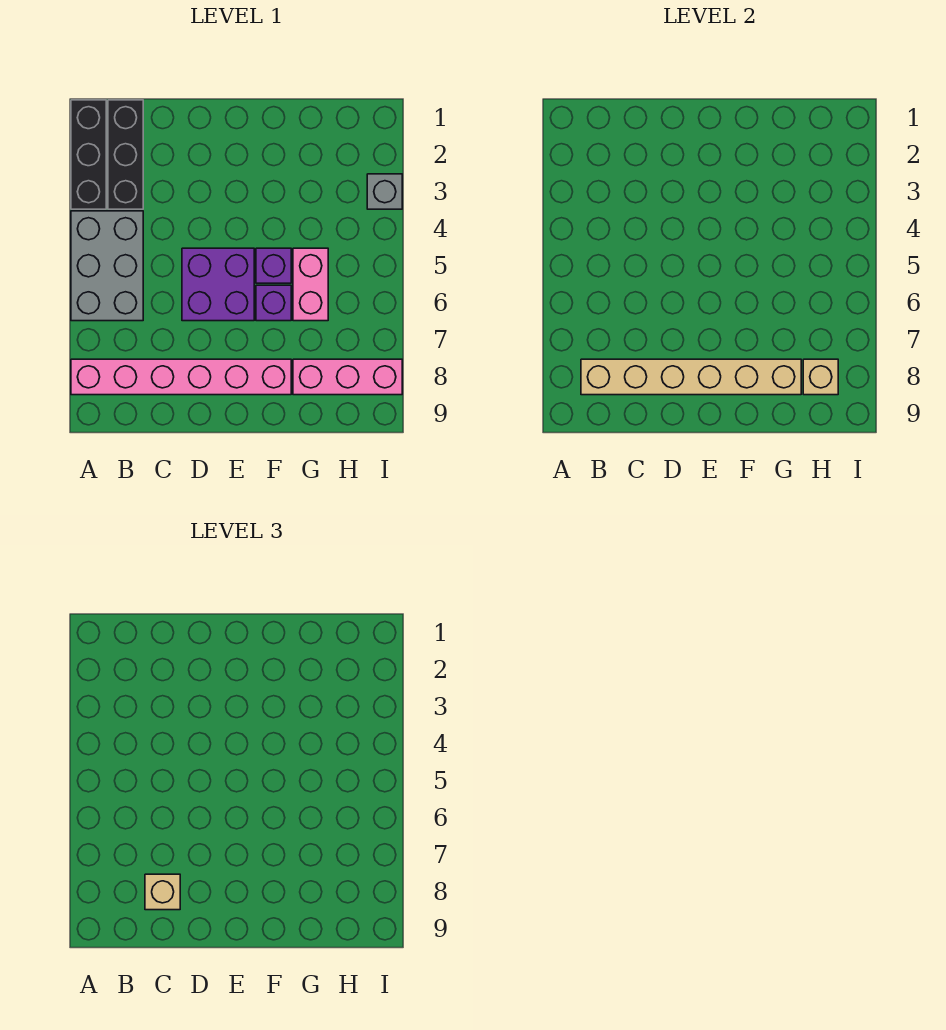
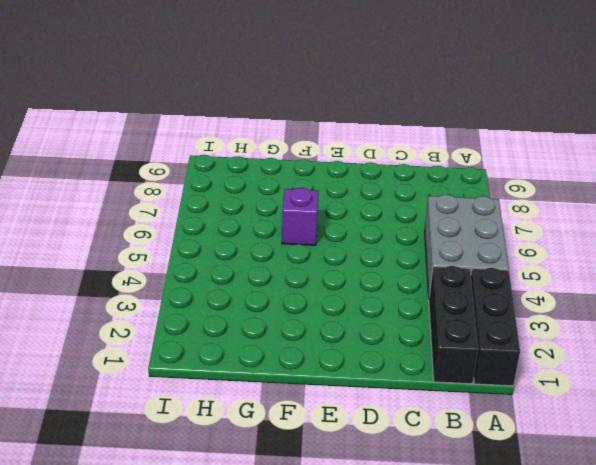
none -> pink brick A8:F8 level 1
none -> purple brick D5:E6 level 1
none -> purple brick F5 level 1

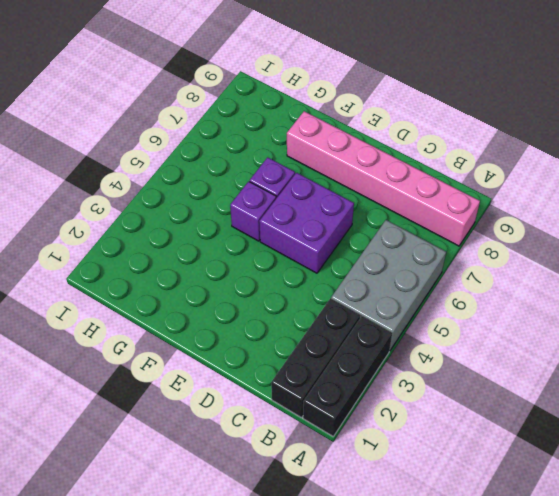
none -> pink brick G5:G6 level 1
none -> pink brick G8:I8 level 1
none -> grey brick I3 level 1

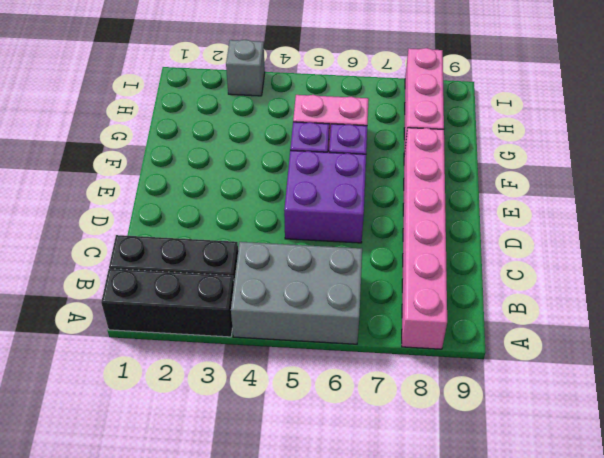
none -> tan brick B8:G8 level 2
none -> tan brick H8 level 2
none -> tan brick C8 level 3

